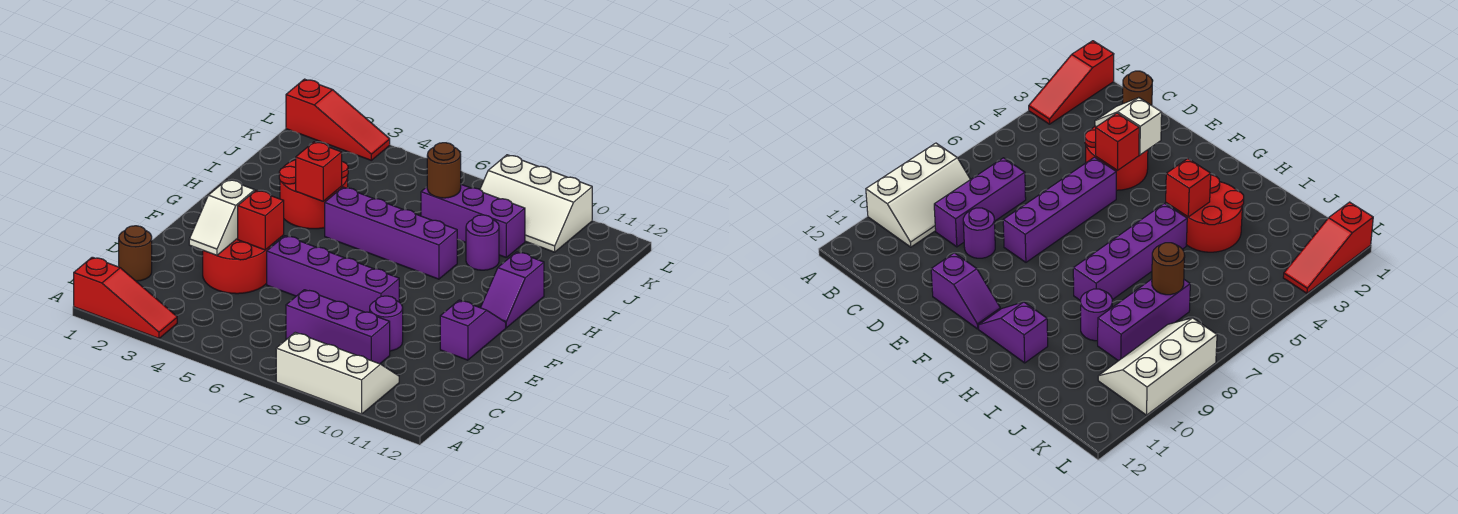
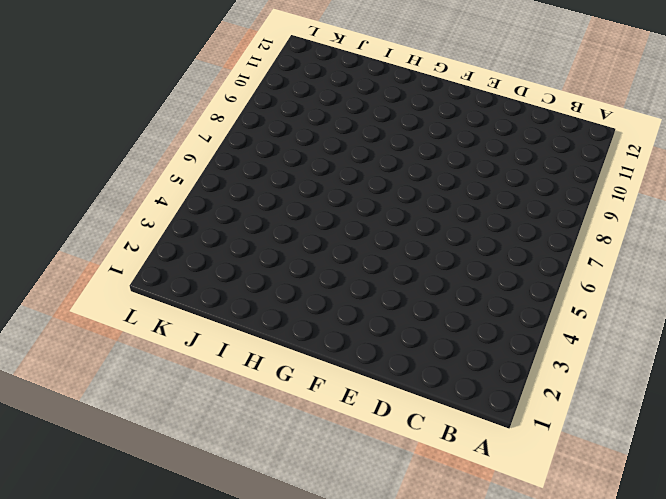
none -> red slope A1:A3 level 1 top 1
none -> white slope A8:B10 level 1 top A
none -> brown round brick C1 level 1

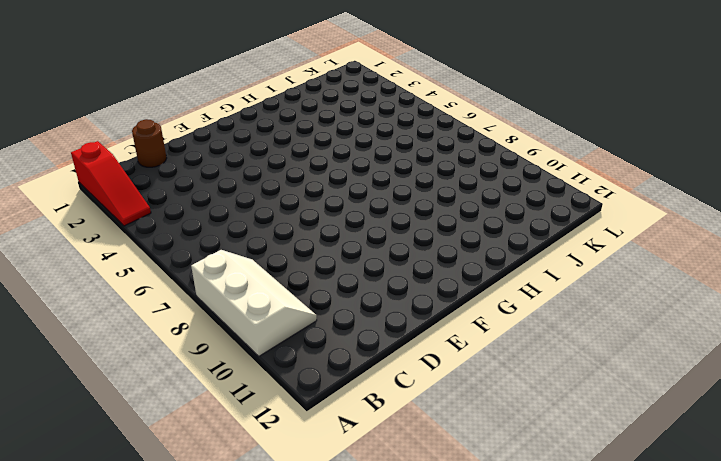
none -> purple brick C7:C9 level 1
none -> red round brick D3:E4 level 1
none -> purple round brick D9 level 1

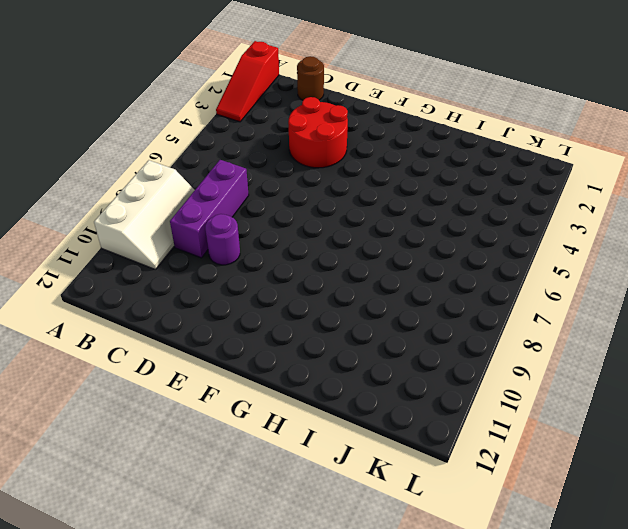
none -> purple brick E5:E8 level 1
none -> purple slope E11:F11 level 1 top E
none -> purple slope G11:H11 level 1 top H

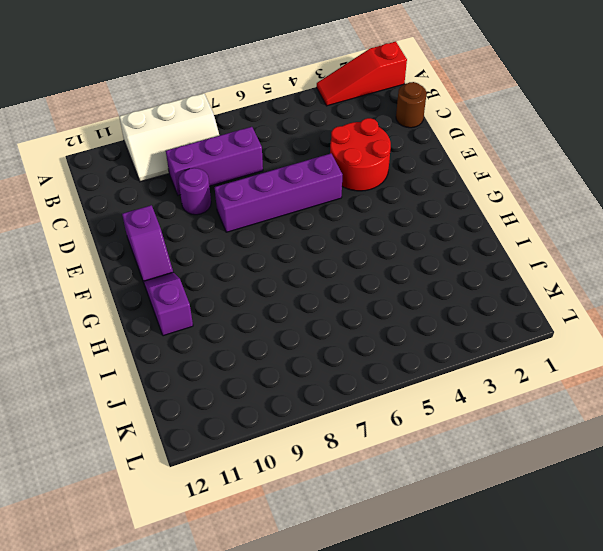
none -> red round brick H3:I4 level 1
none -> purple brick H5:H8 level 1
none -> purple round brick I9 level 1

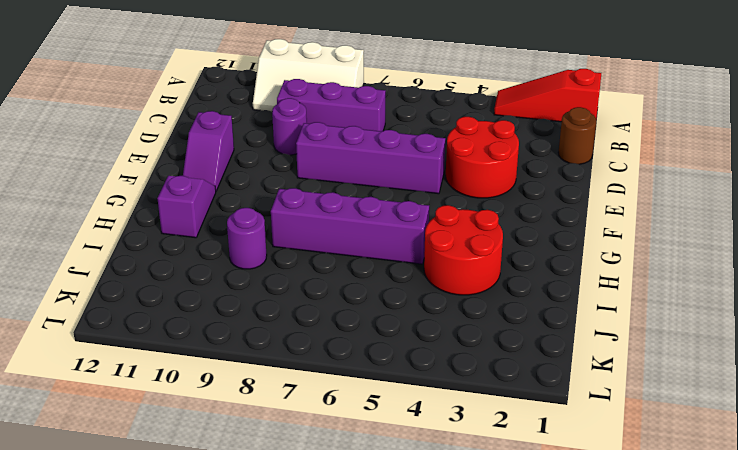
none -> purple brick J7:J9 level 1
none -> white slope K8:L10 level 1 top L
none -> red slope L1:L3 level 1 top 1

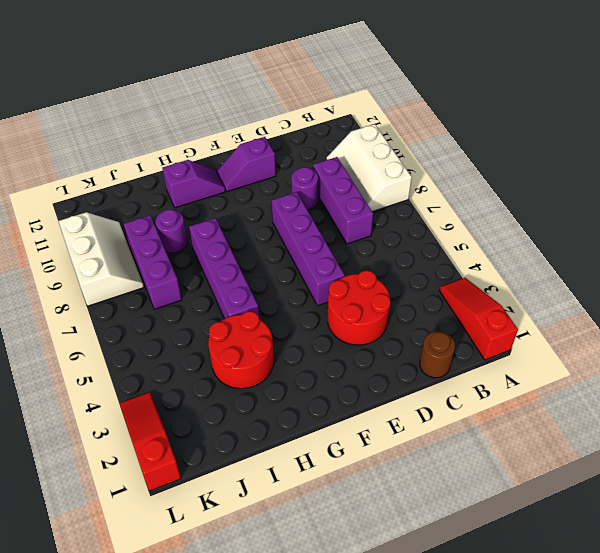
none -> white slope D3:E3 level 2 top E
none -> red brick E4 level 2
none -> red brick H4 level 2

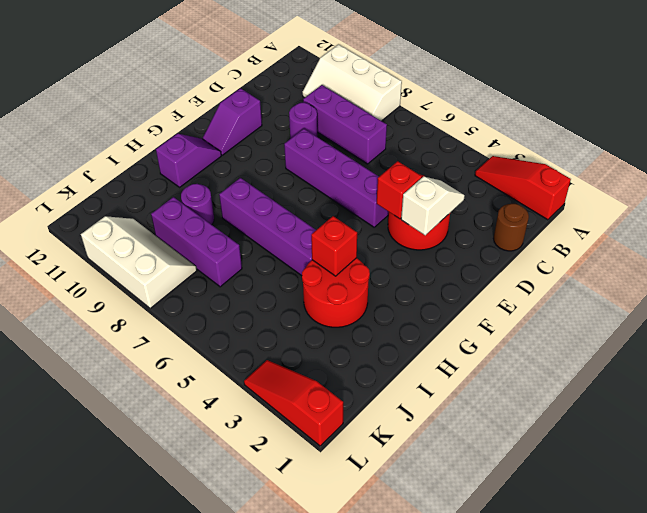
none -> brown round brick J7 level 2

